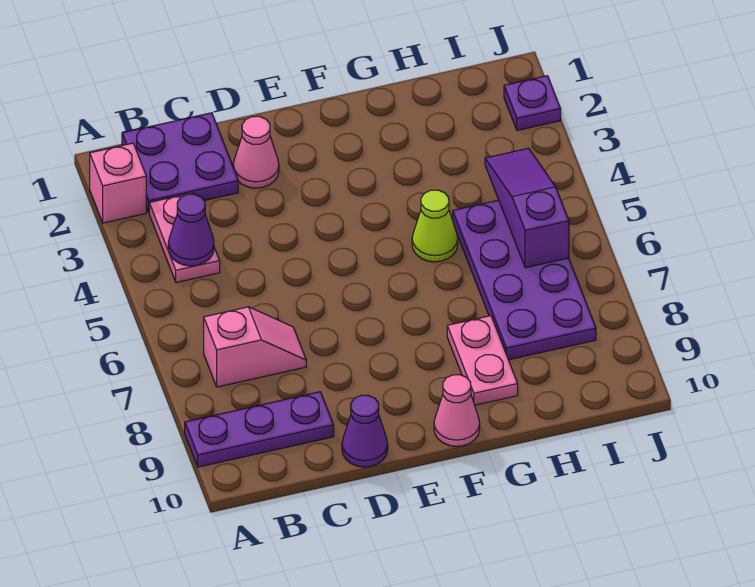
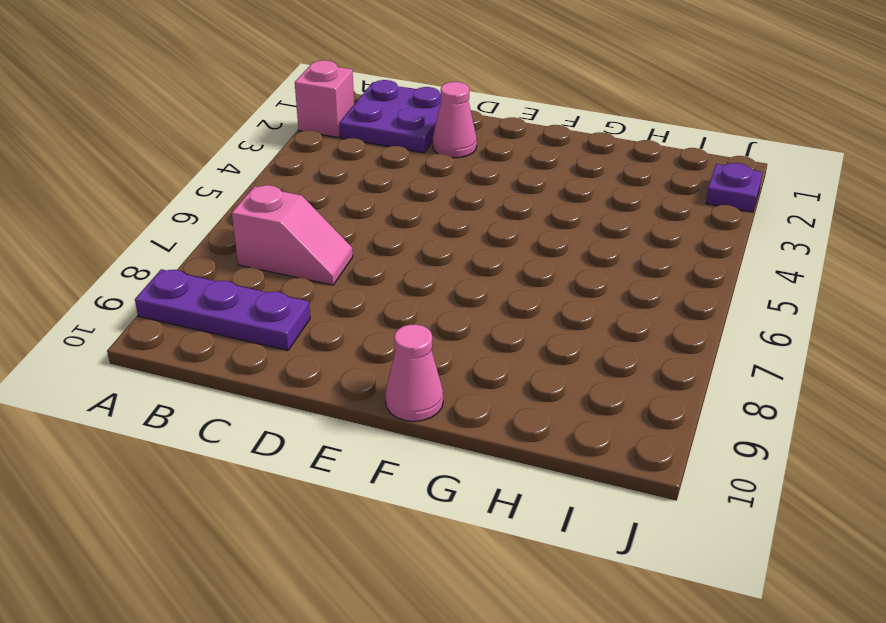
none -> pink plate B3:B4 level 1
none -> purple cone D10 level 1
none -> lime cone G5 level 1

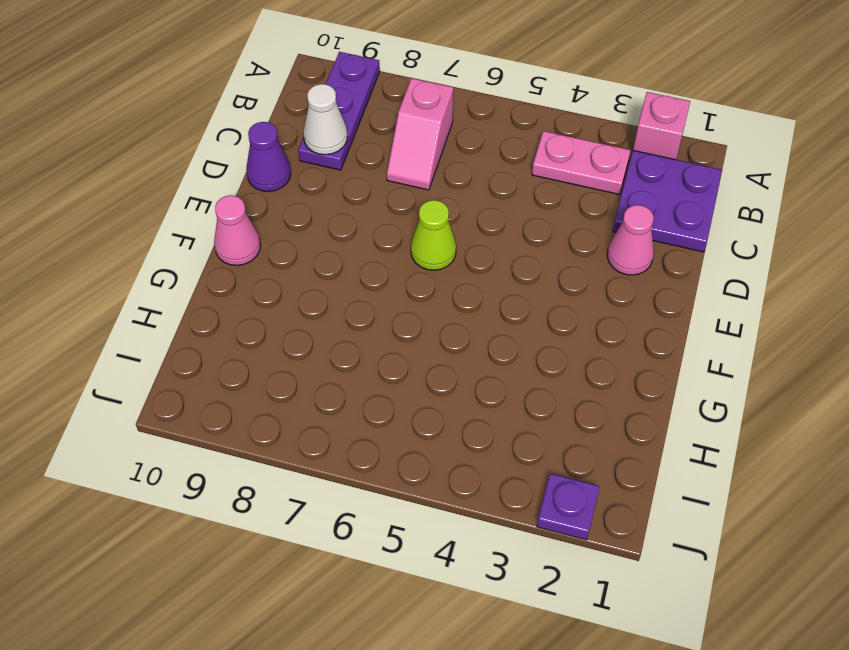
white cone C9 level 2 -> none
lime cone E6 level 1 -> lime cone G5 level 1
none -> pink plate G8:G9 level 1
none -> purple plate H5:I8 level 1
none -> purple cone B4 level 2

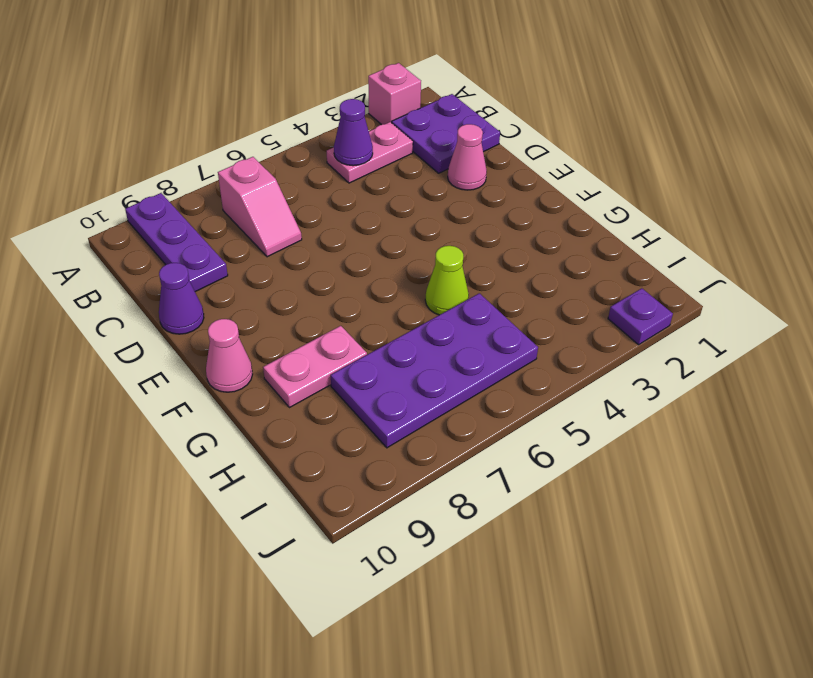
none -> purple slope I4:I6 level 2 top 6

